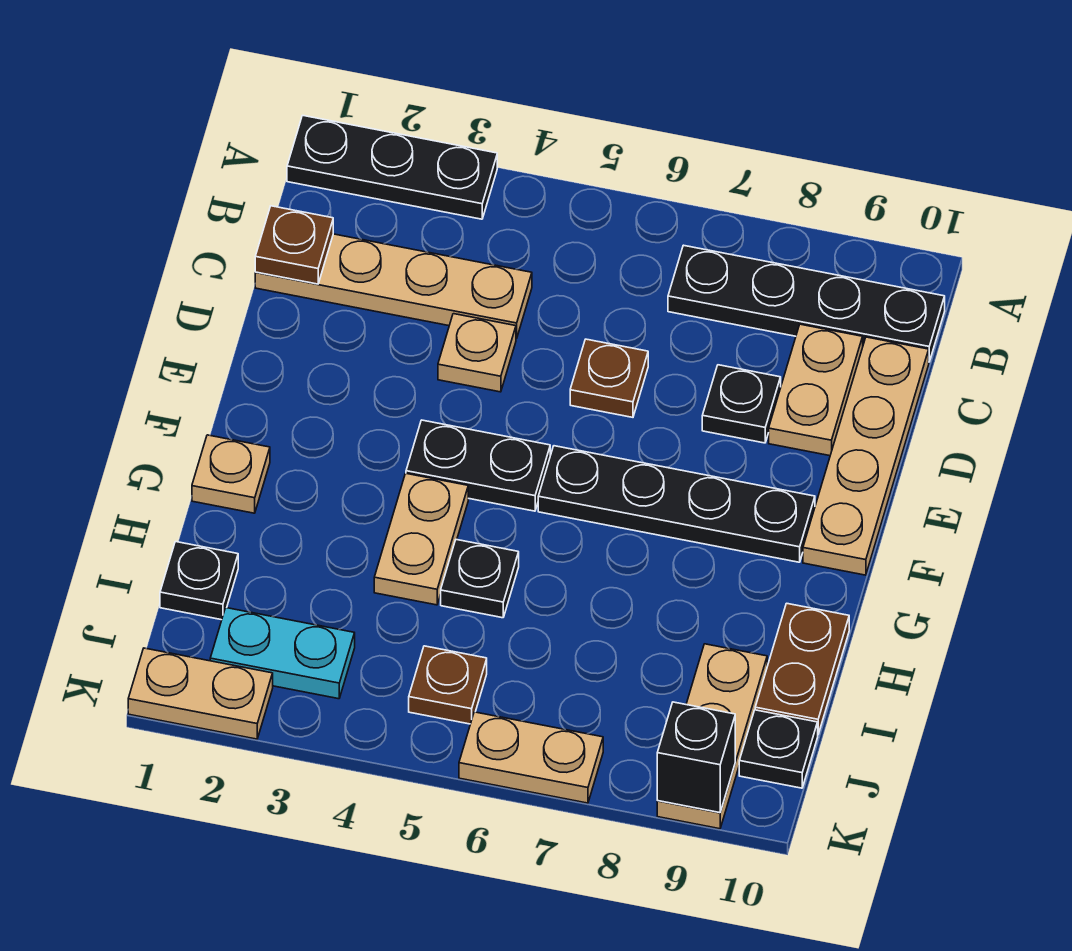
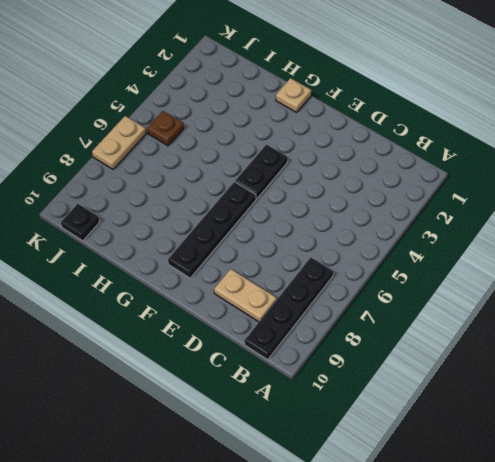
none -> black plate A1:A3 level 1
none -> tan plate C1:C4 level 1
none -> tan plate C10:F10 level 1

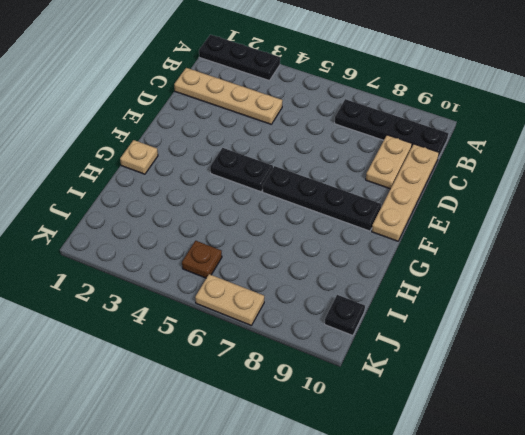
none -> tan plate D4 level 1
none -> brown plate D6 level 1
none -> black plate D8 level 1

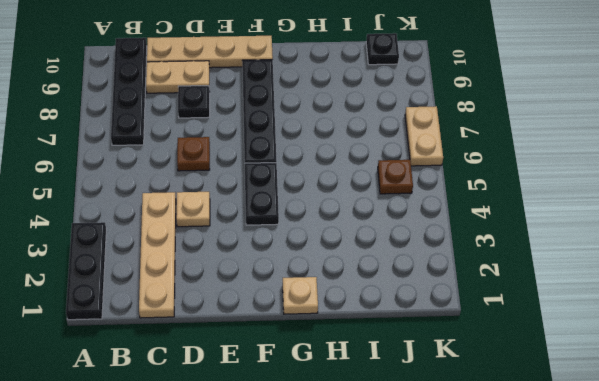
none -> tan plate G4:H4 level 1
none -> black plate H5 level 1
none -> brown plate H10:I10 level 1

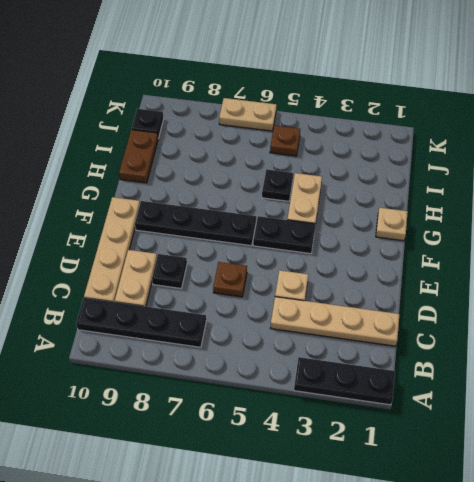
none -> black plate I1 level 1
none -> tan plate I9:K9 level 1
none -> cyan plate J2:J3 level 1

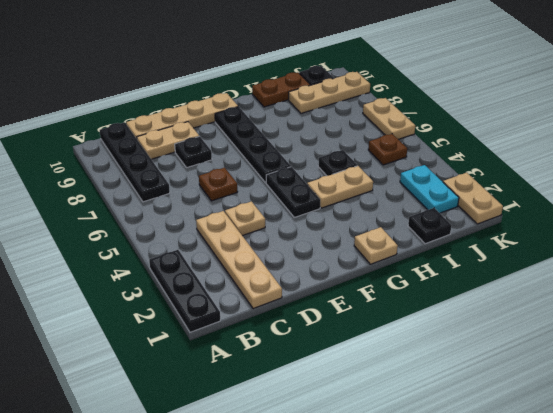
none -> brown plate C1 level 2
none -> black brick K9 level 2

